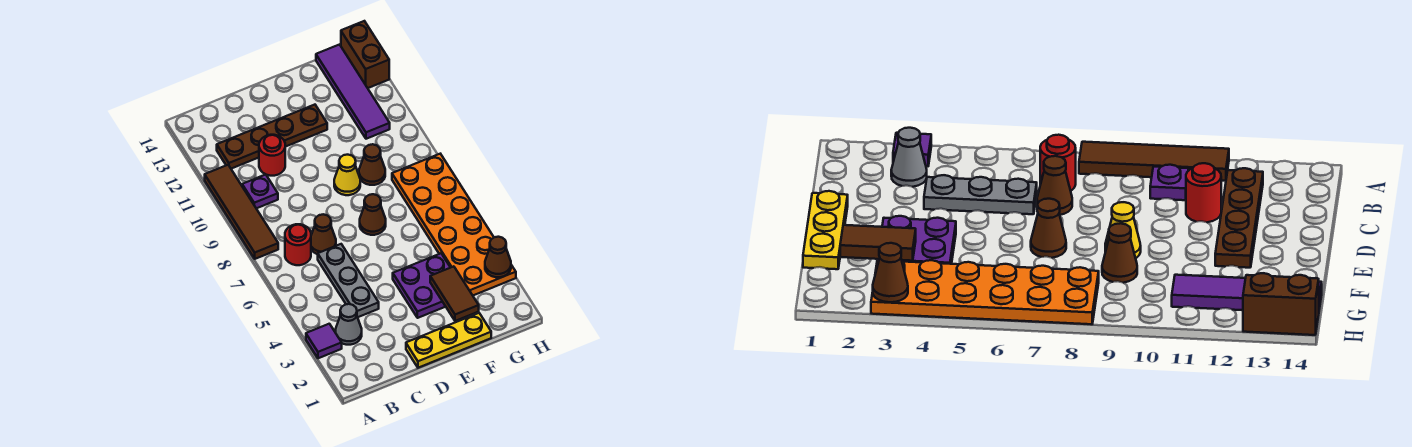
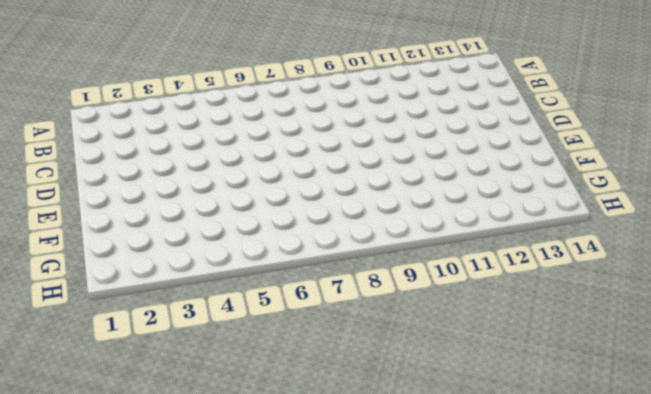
none -> purple tile A3 level 1
none -> brown tile A8:A11 level 1
none -> grey cone B3 level 1

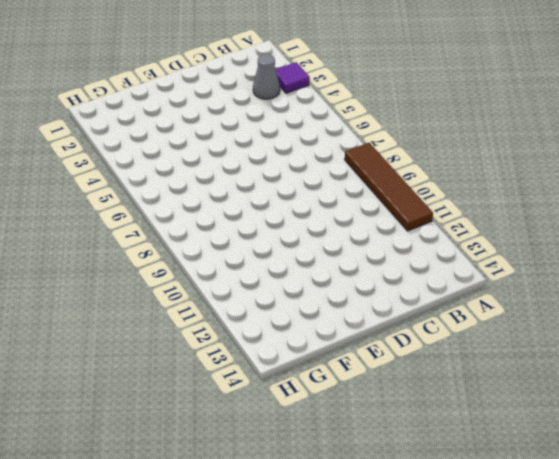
none -> red round brick B7 level 1
none -> purple plate B10 level 1
none -> brown plate B12:E12 level 1

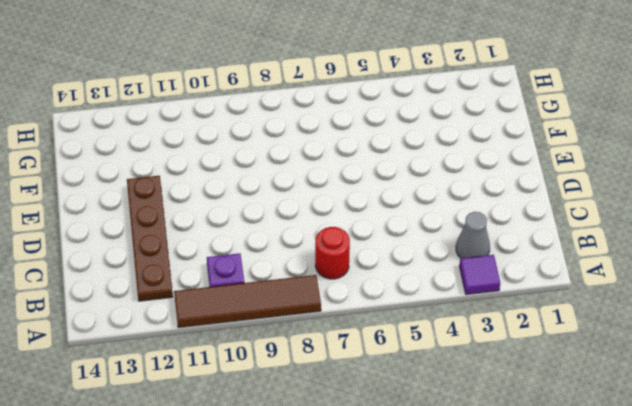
none -> grey plate C4:C6 level 1
none -> brown cone C7 level 1
none -> red round brick C11 level 1

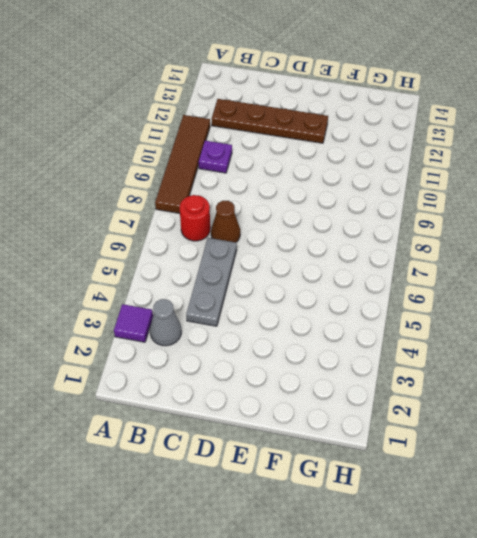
none -> red round brick C11 level 1
none -> yellow plate D1:F1 level 1
none -> purple plate E3:F4 level 1

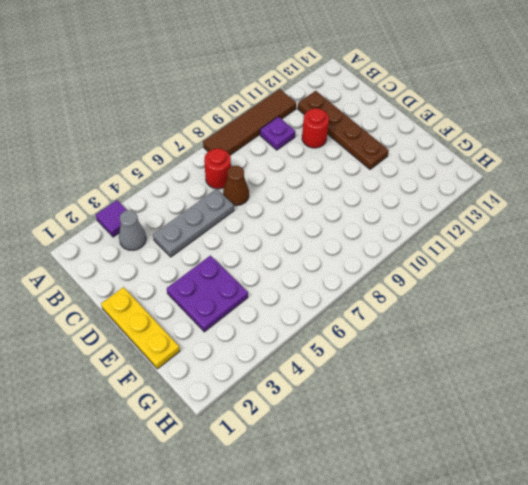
none -> brown cone E7 level 1
none -> yellow cone E9 level 1
none -> brown cone F9 level 1

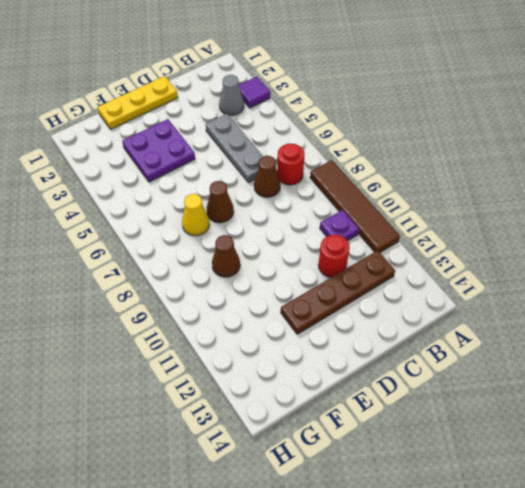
yellow cone F7 level 1 -> yellow cone E9 level 1
none -> orange plate G3:H8 level 1
none -> purple tile G11:G14 level 1
none -> brown brick H13:H14 level 1

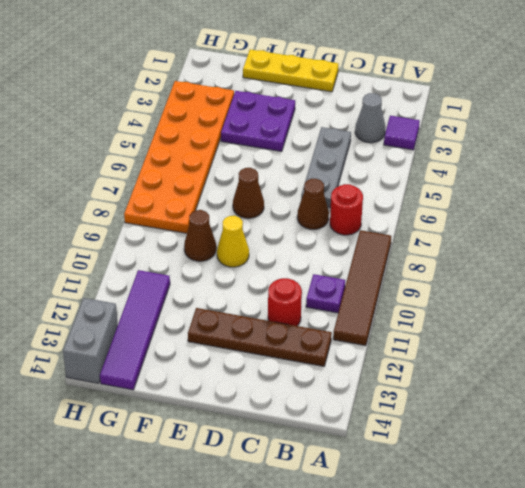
grey brick H13:H14 level 1 -> brown brick H13:H14 level 1
none -> brown tile F2:F3 level 2
none -> brown cone H3 level 2

